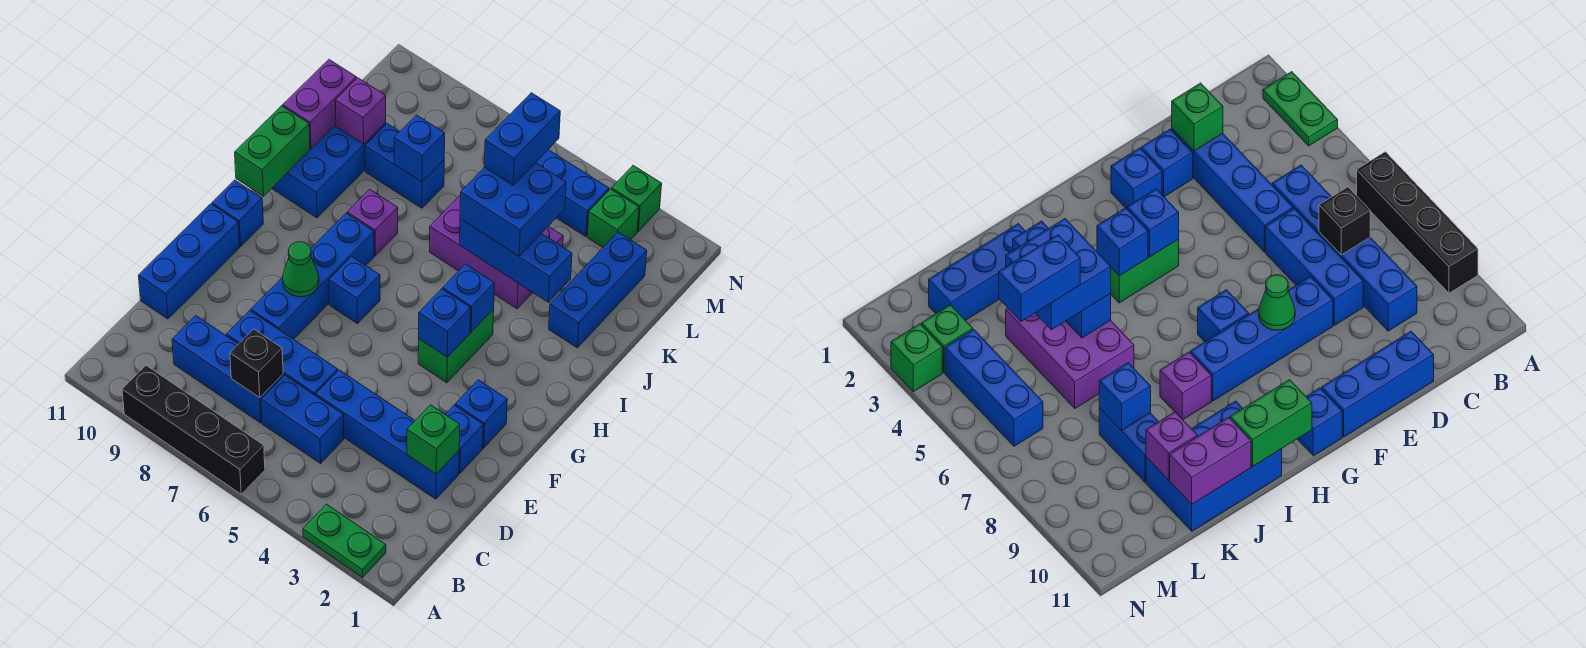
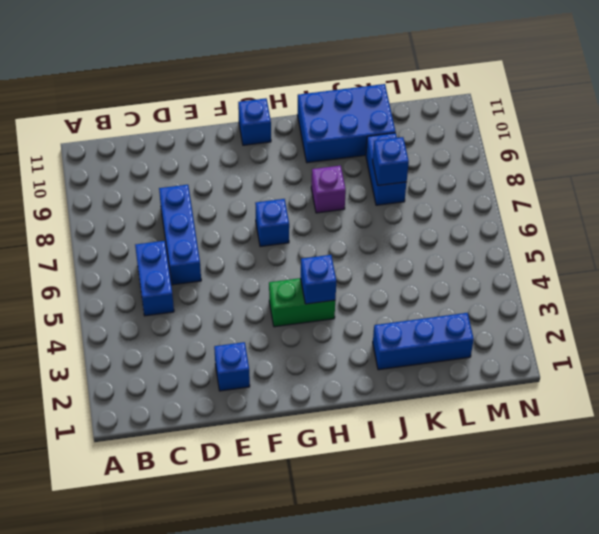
none -> green plate A2:A3 level 1
none -> black brick A6:A9 level 1
none -> blue brick C7:C9 level 1
none -> blue brick D2:D5 level 1

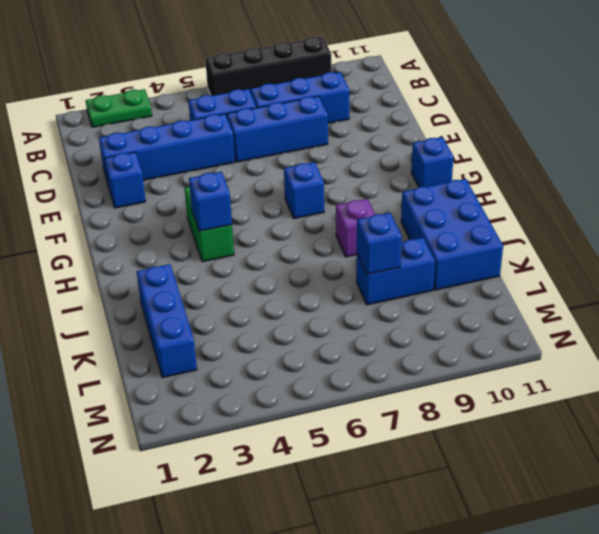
none -> blue brick D11:F11 level 1
none -> blue brick E8:H8 level 1
none -> blue brick F2 level 1
none -> purple brick J4:K6 level 1

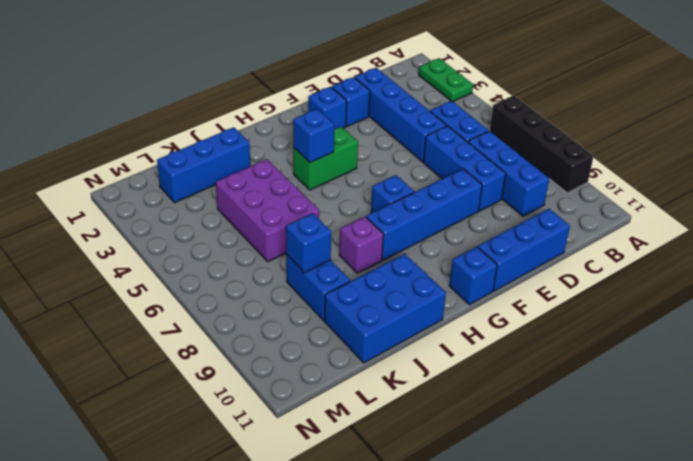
none -> green brick M3 level 1
none -> blue brick M4:M6 level 1
none -> green brick N3 level 1
none -> black brick C7 level 2

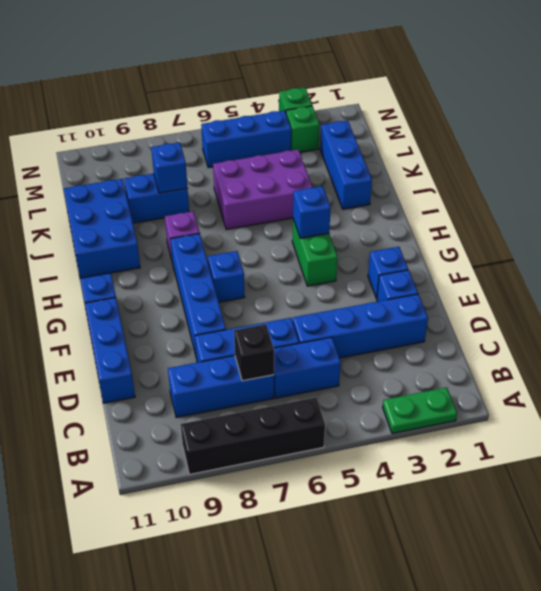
none -> green brick D2 level 2
none -> green cone F8 level 2
none -> blue brick G4 level 2
none -> green brick H11:I11 level 2

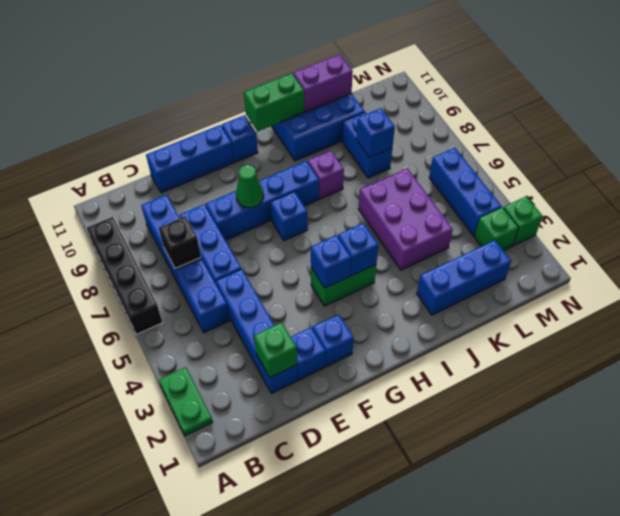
none -> blue brick J3:J5 level 2
none -> purple brick K10 level 2
none -> blue brick J4:K5 level 3
none -> blue brick K5:L5 level 4

